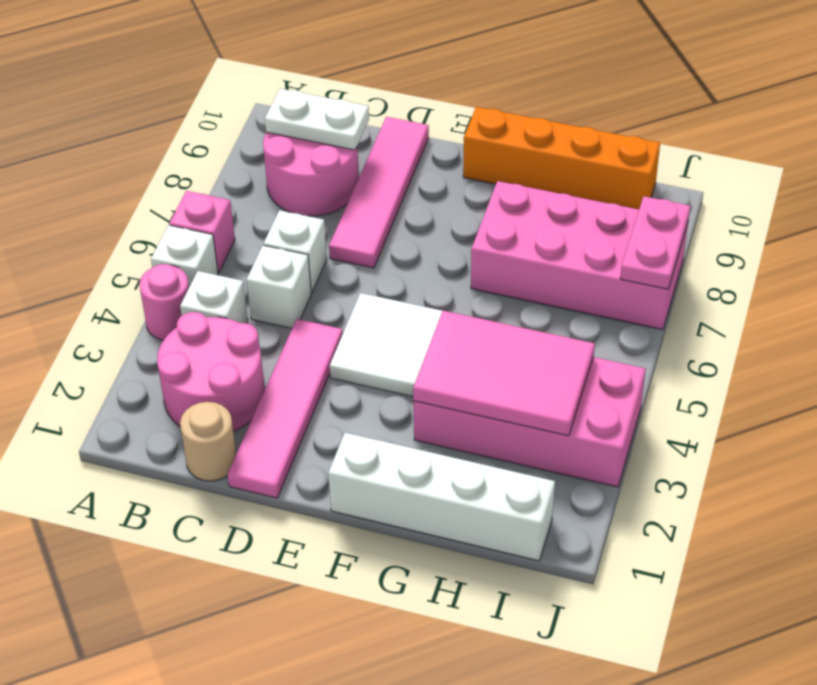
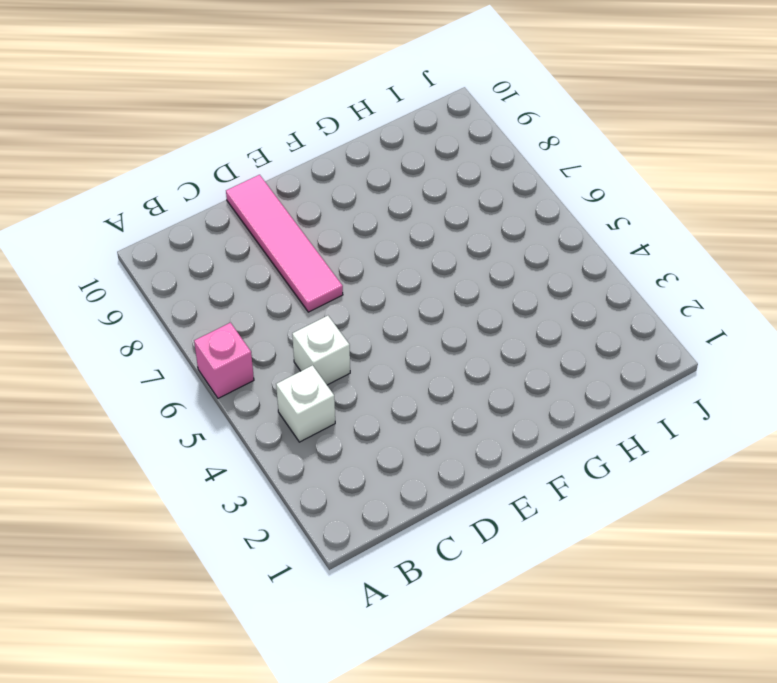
none -> pink round brick A4 level 1
none -> white brick A5 level 1
none -> pink round brick B2:C3 level 1

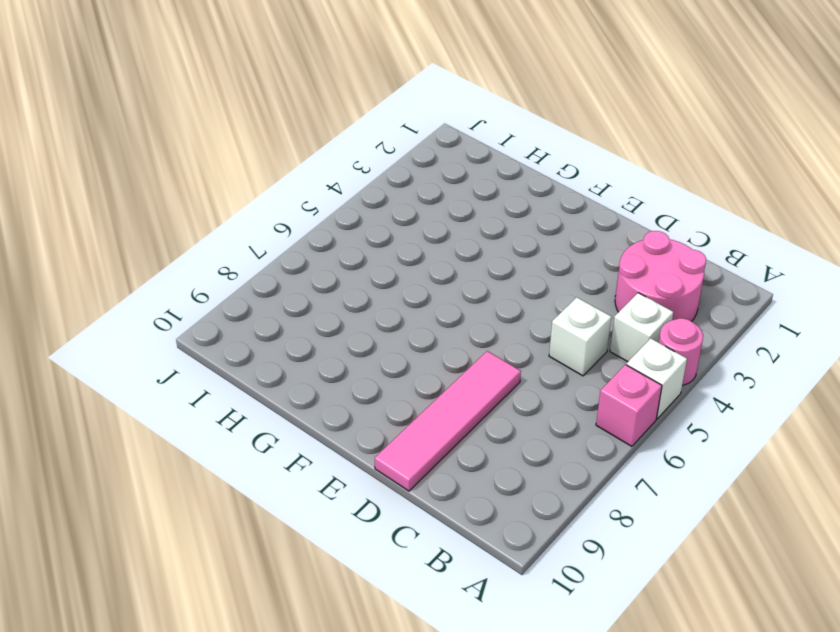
none -> pink round brick B8:C9 level 1
none -> tan round brick C1 level 1
none -> white brick C6 level 1

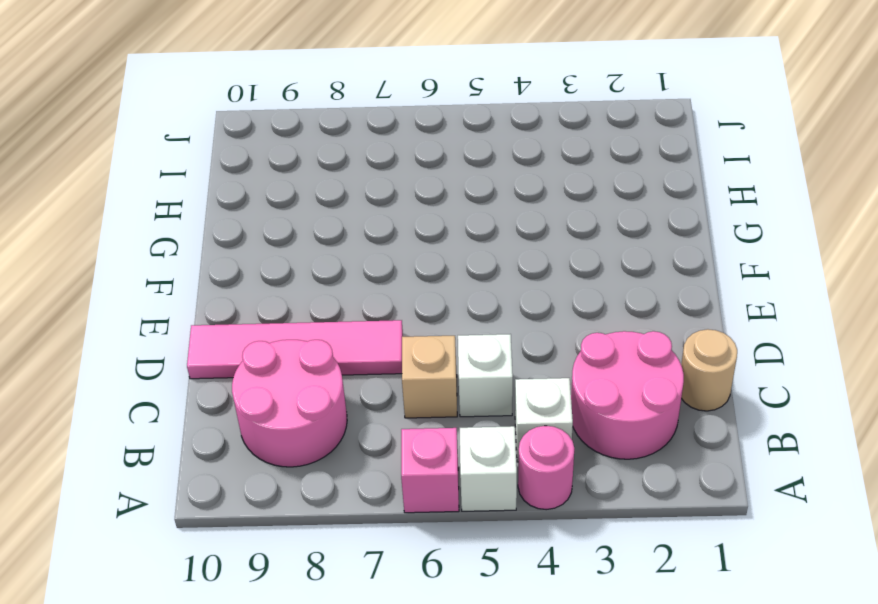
tan brick C6 level 1 -> white brick C6 level 1
none -> pink tile D1:D4 level 1
none -> white tile E4:F5 level 1
none -> white brick F1:I1 level 1

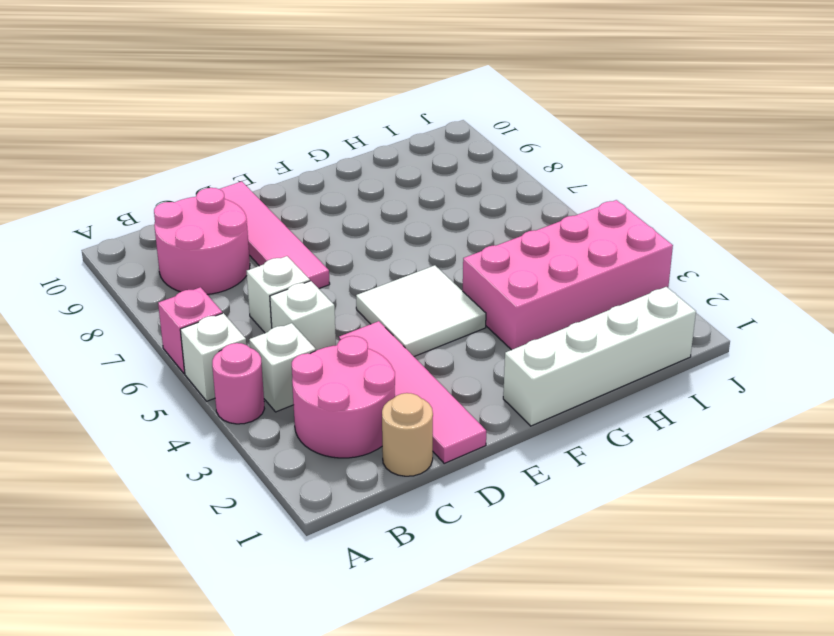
none -> orange brick F10:I10 level 1
none -> pink brick G7:J8 level 1
none -> white plate B9:C9 level 2

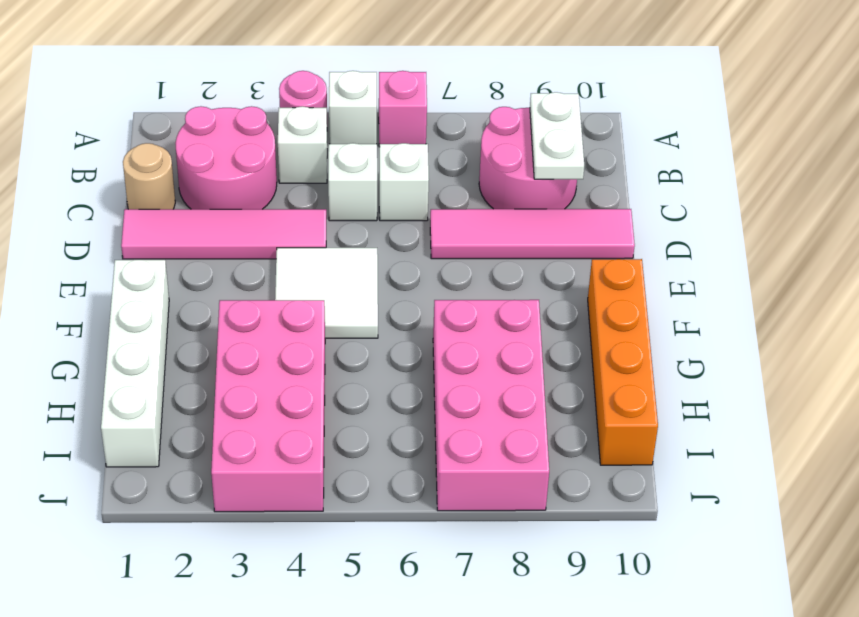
none -> pink tile G3:I4 level 2
none -> pink plate J7:J8 level 2

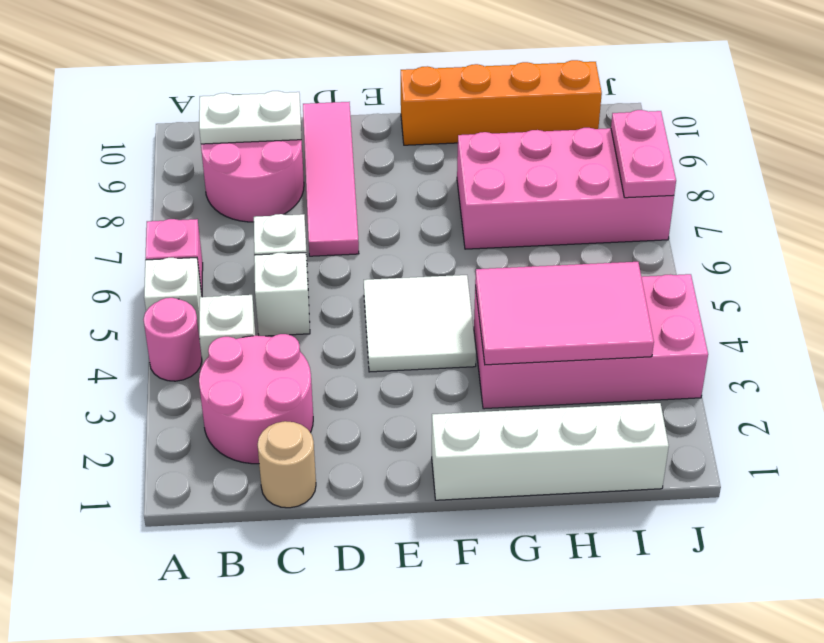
none -> pink tile D1:D4 level 1

